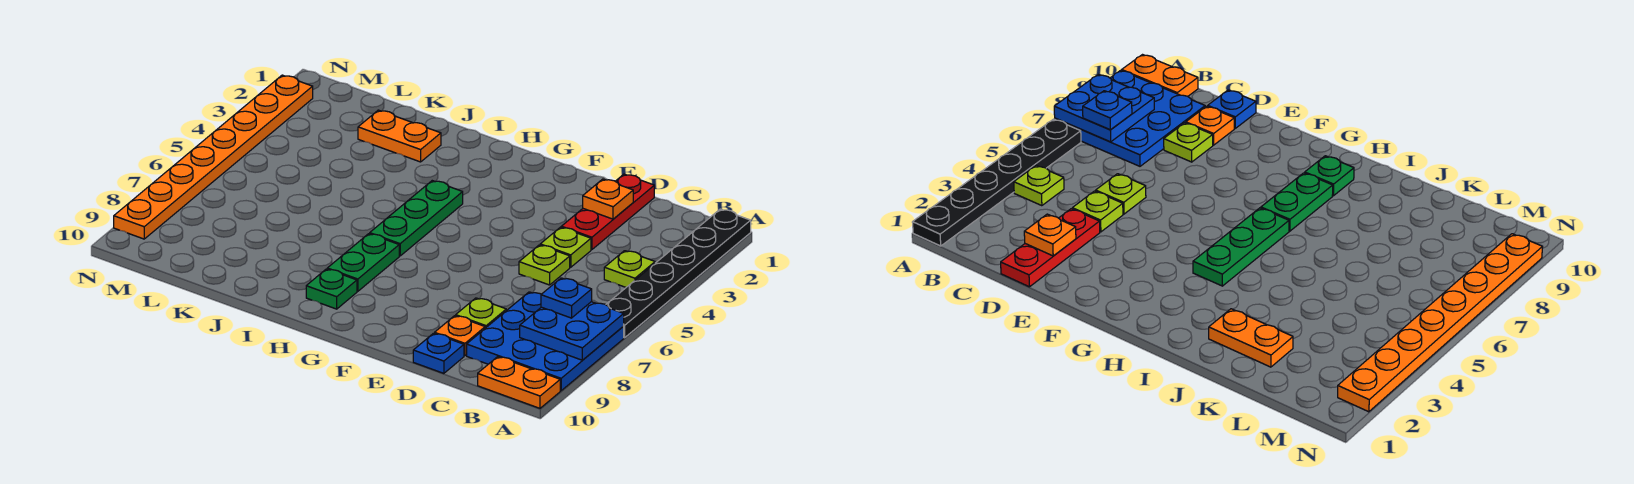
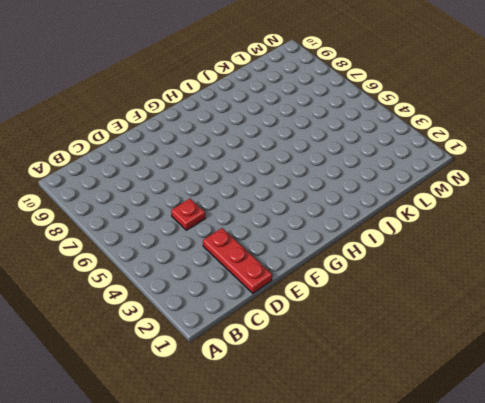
red plate D5 level 1 -> lime plate D5 level 1
none -> black plate A1:A6 level 1
none -> blue plate A7:C9 level 1
none -> orange plate A10:B10 level 1

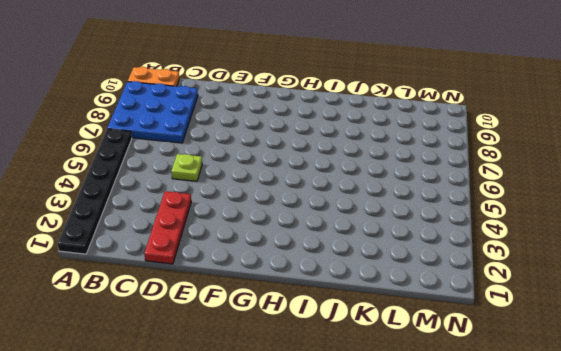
none -> lime plate B4 level 1
none -> lime plate D4 level 1
none -> lime plate D8 level 1

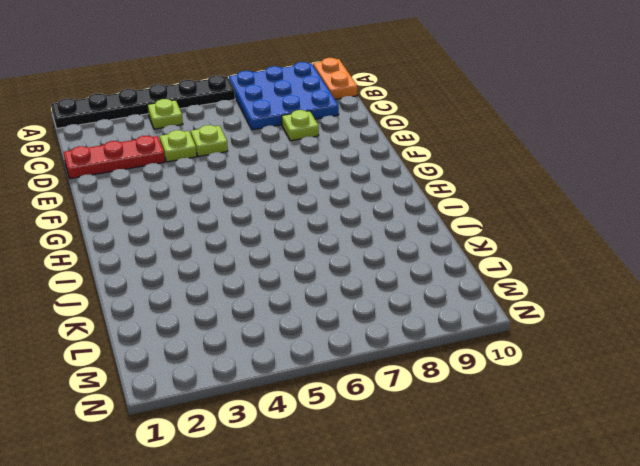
none -> orange plate D9 level 1
none -> blue plate D10 level 1
none -> green plate H4:H6 level 1

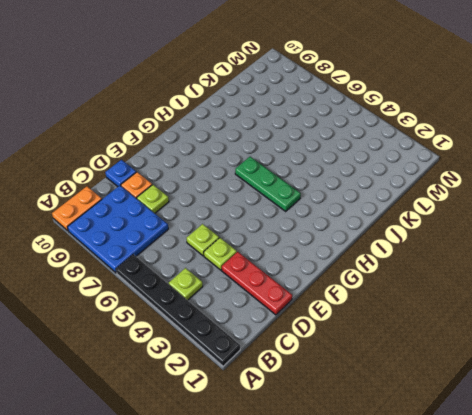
none -> green plate H7:H8 level 1
none -> green plate H9 level 1
none -> orange plate J2:K2 level 1

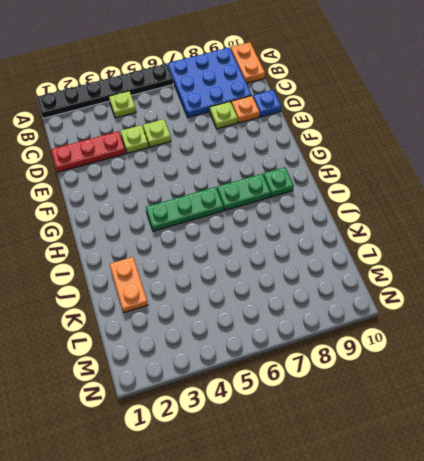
none -> orange plate N2:N9 level 1
none -> blue plate A7:B8 level 2
none -> orange plate D2 level 2

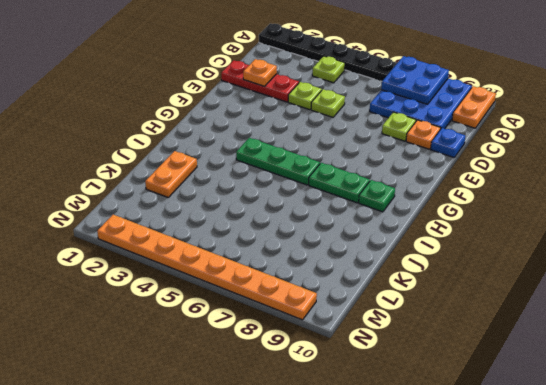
none -> blue plate B7 level 3

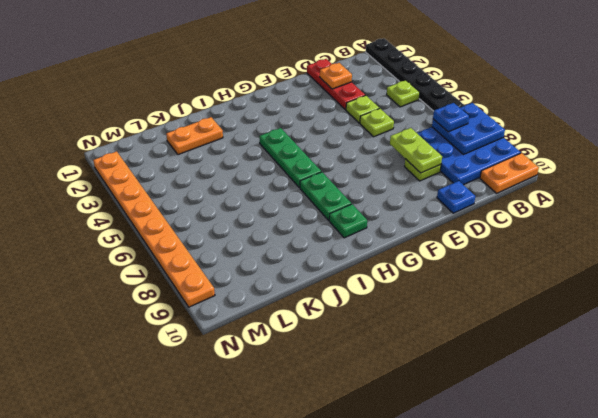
lime plate D7:D8 level 2 -> none
none -> orange plate D9 level 1

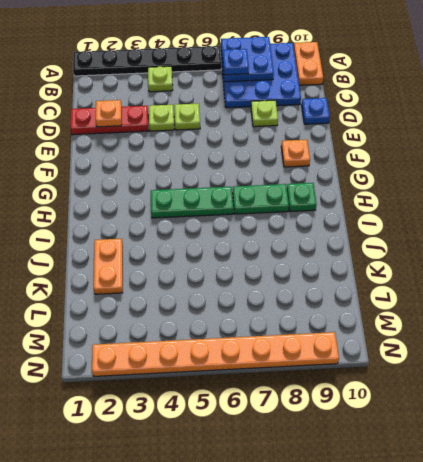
orange plate F9 level 1 -> orange plate D9 level 1

